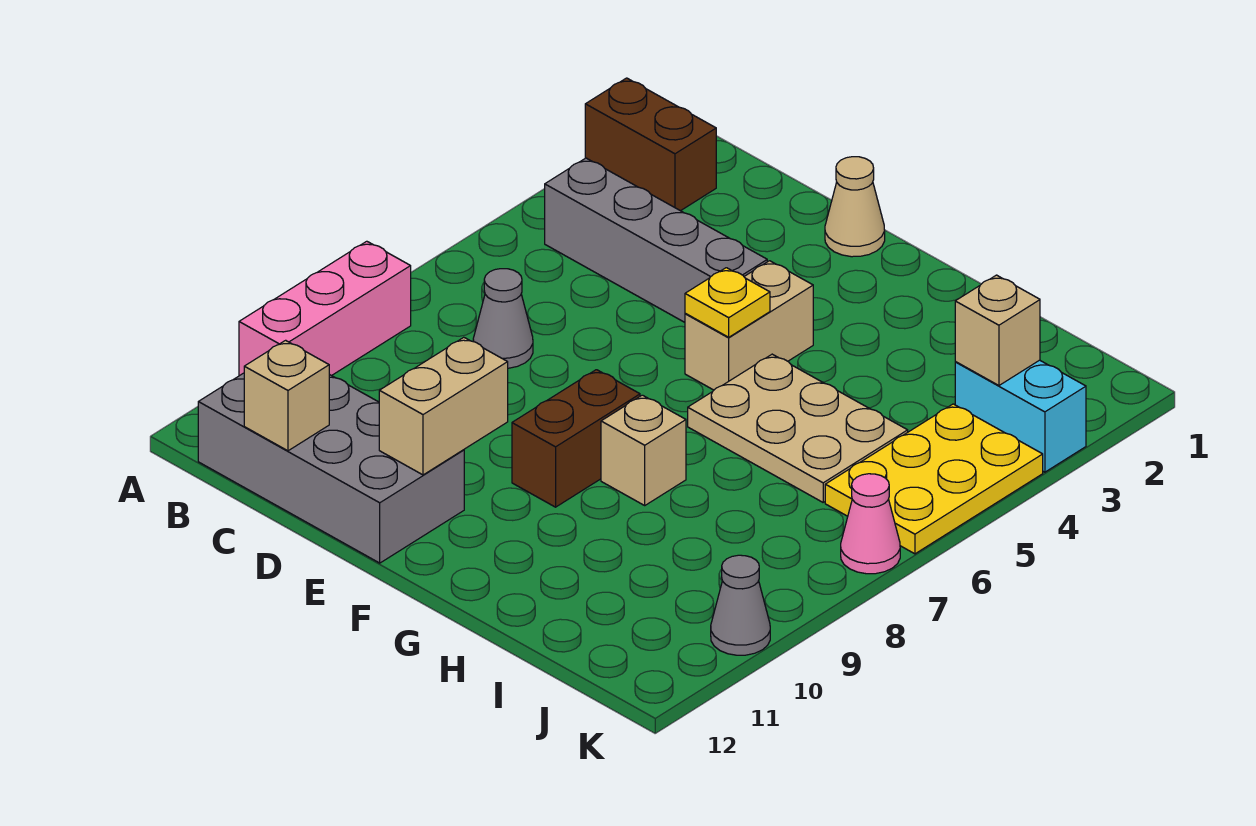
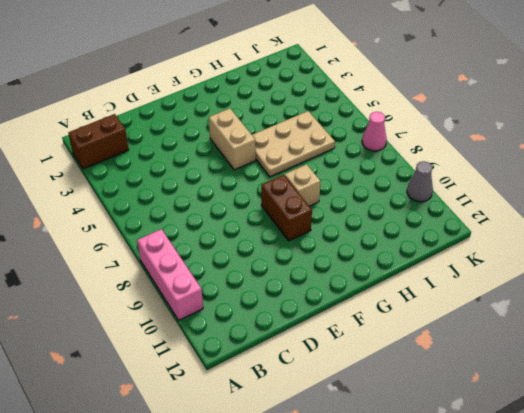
none -> grey brick B4:E4 level 1
none -> grey brick B11:E12 level 1
none -> grey cone C7 level 1

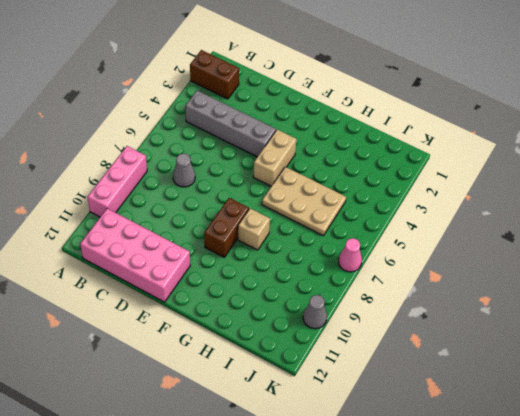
pink brick B11:E12 level 1 -> grey brick B11:E12 level 1
none -> tan cone E1 level 1
none -> cyan brick J3:K3 level 1
none -> yellow plate J4:K6 level 1

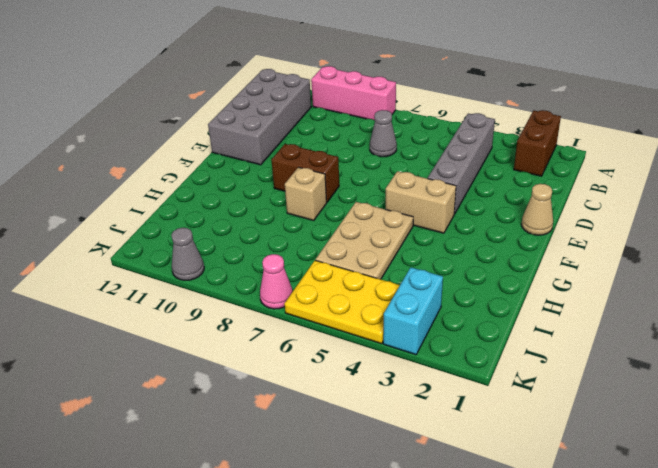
none -> tan brick C12 level 2
none -> tan brick E10:E11 level 2
none -> yellow plate F5 level 2

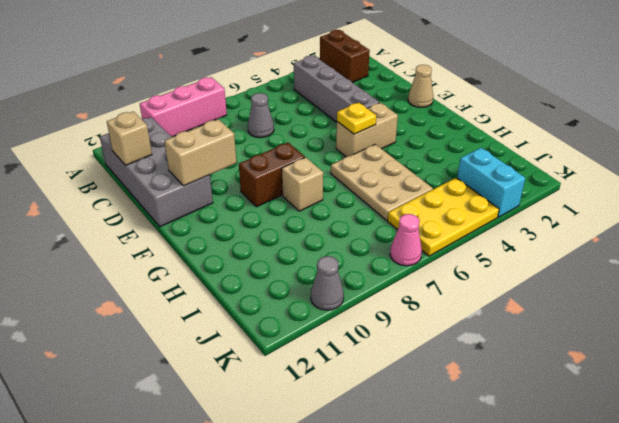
none -> tan brick J3 level 2

